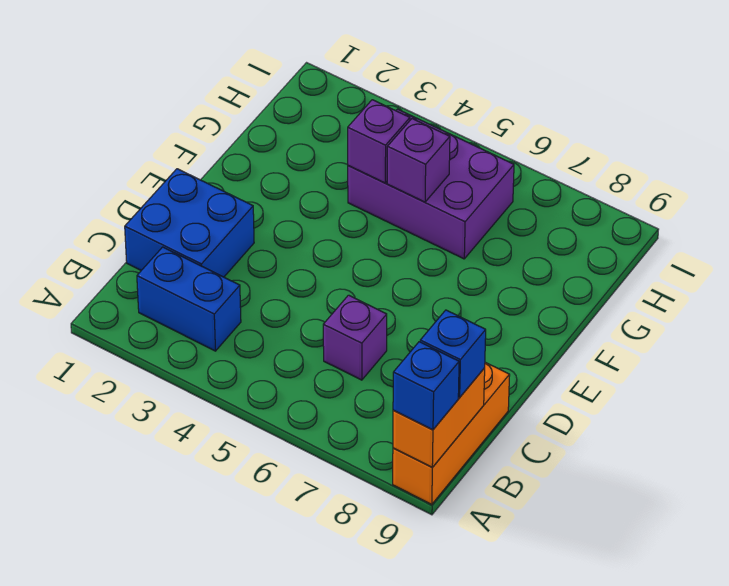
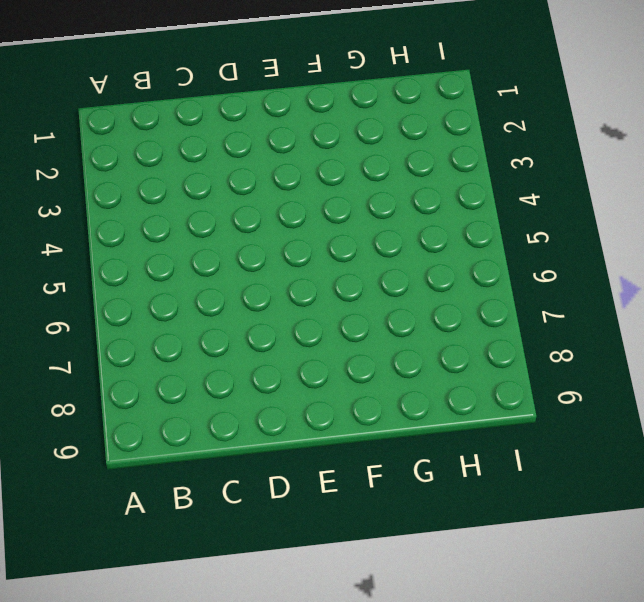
none -> orange brick A9:C9 level 1
none -> blue brick B2:B3 level 1

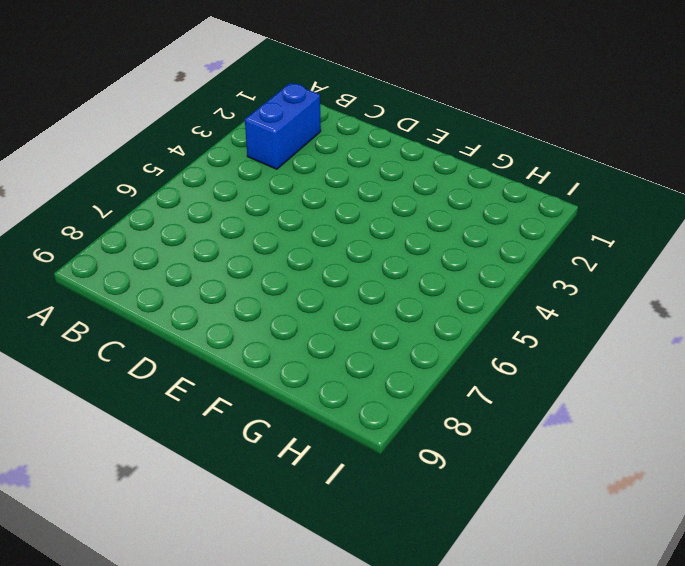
none -> orange brick A9:C9 level 1
none -> blue brick C1:D2 level 1

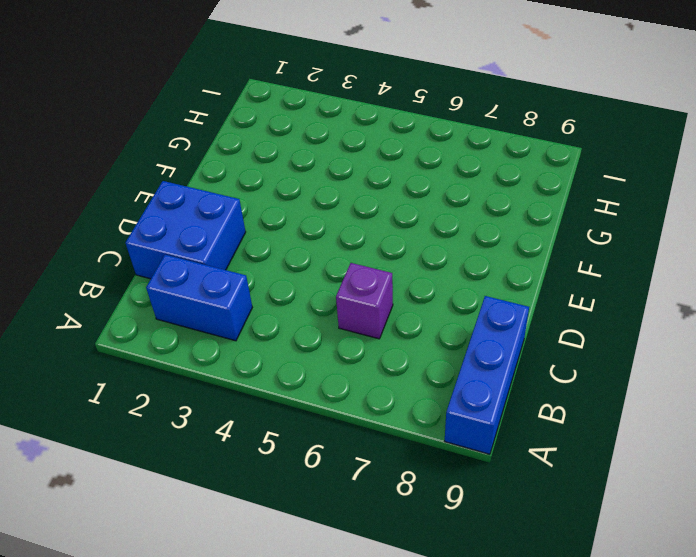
blue brick A9:C9 level 1 -> orange brick A9:C9 level 1
none -> purple brick G4:H6 level 1
none -> orange brick A9:B9 level 2

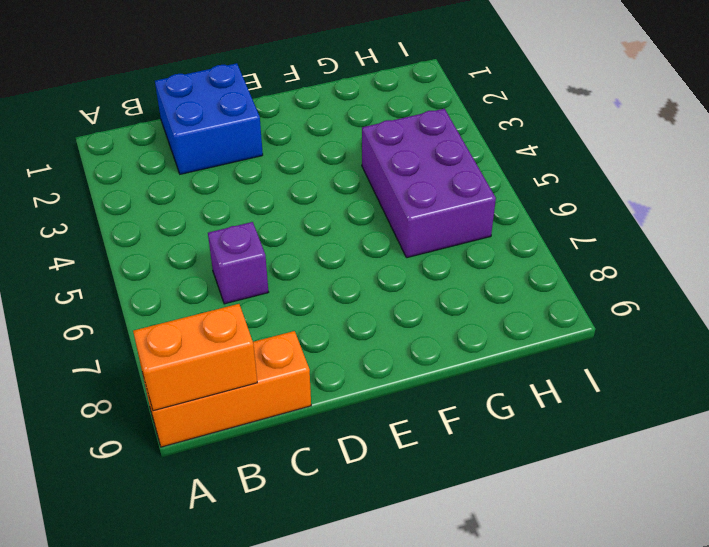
none -> blue brick B2:B3 level 1
none -> purple brick G4 level 2

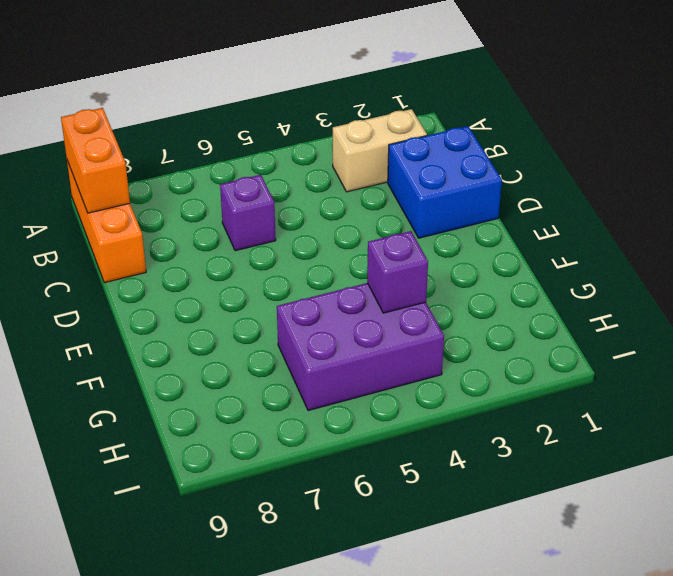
tan brick B2:B3 level 1 -> blue brick B2:B3 level 1
none -> purple brick G5 level 2
none -> blue brick A9 level 3

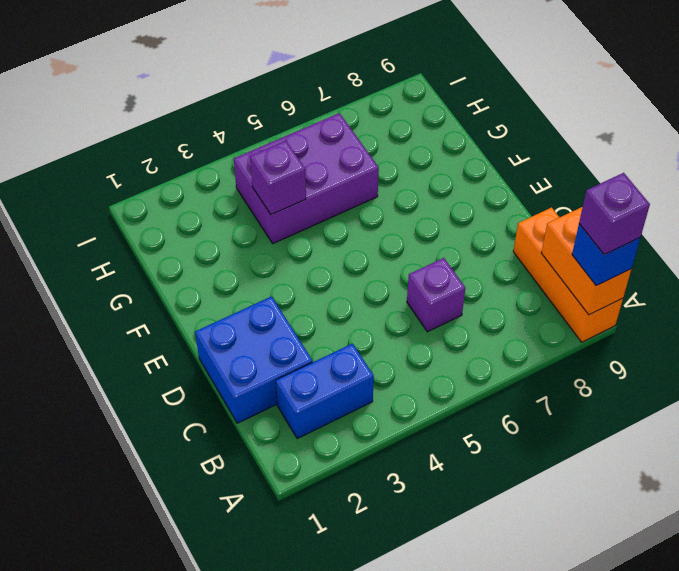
purple brick A9 level 4 -> purple brick G5 level 2
none -> blue brick B9 level 3

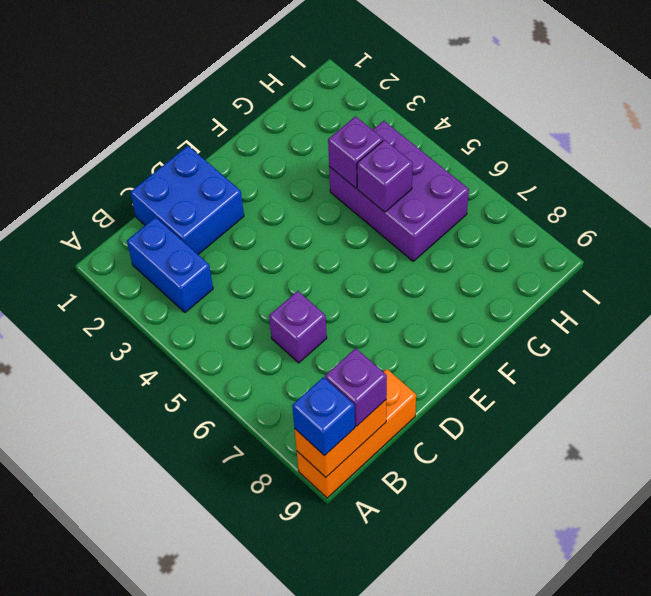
purple brick B9 level 3 -> blue brick B9 level 3

